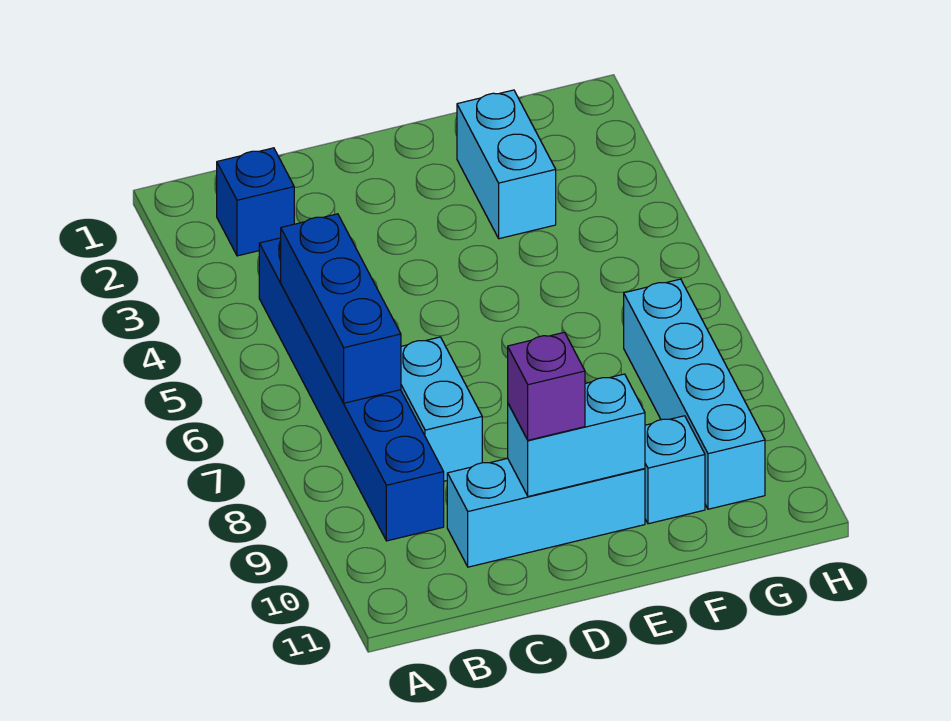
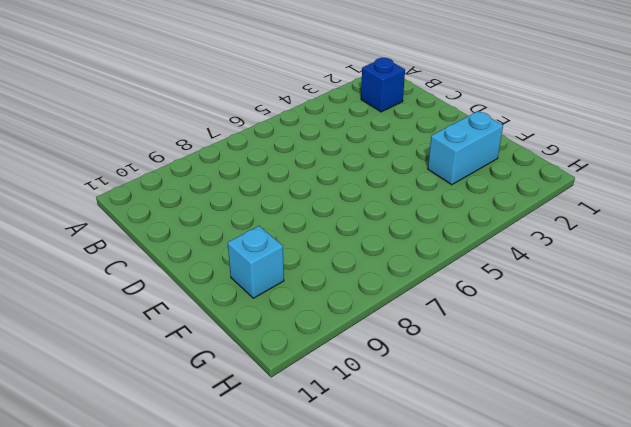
none -> blue brick B4:B9 level 1
none -> cyan brick C7:C8 level 1

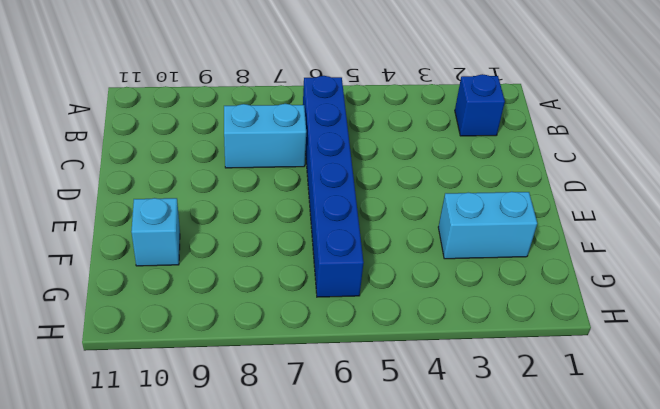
blue brick B6:G6 level 1 -> blue brick B4:B9 level 1
none -> cyan brick C10:E10 level 1
none -> cyan brick G7:G10 level 1

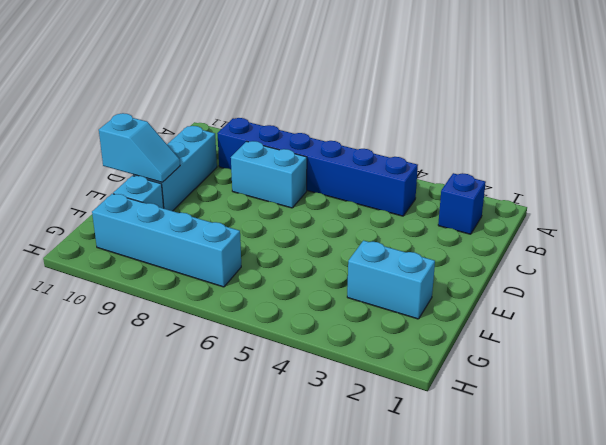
cyan slope E10:E11 level 2 top 11 -> cyan brick D10:E10 level 2
none -> blue brick B5:B7 level 2
none -> purple brick D10 level 3

